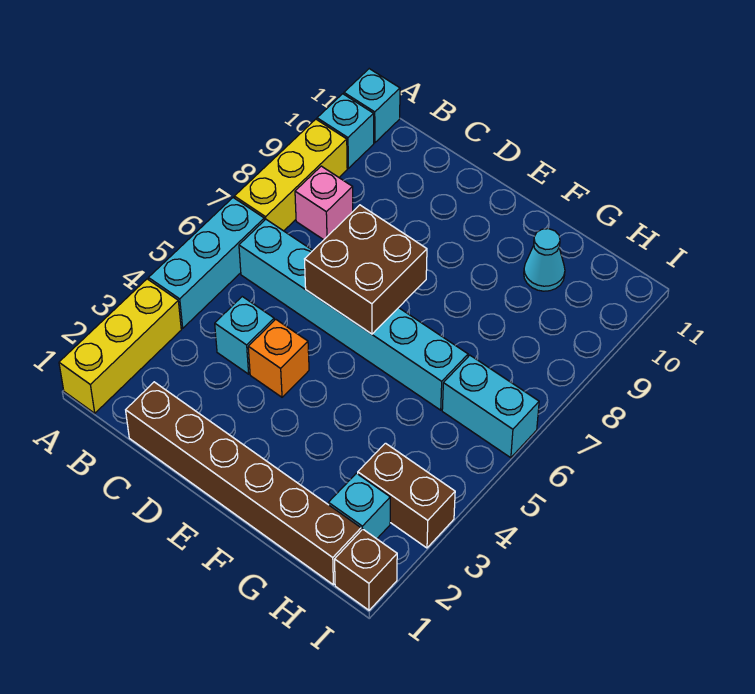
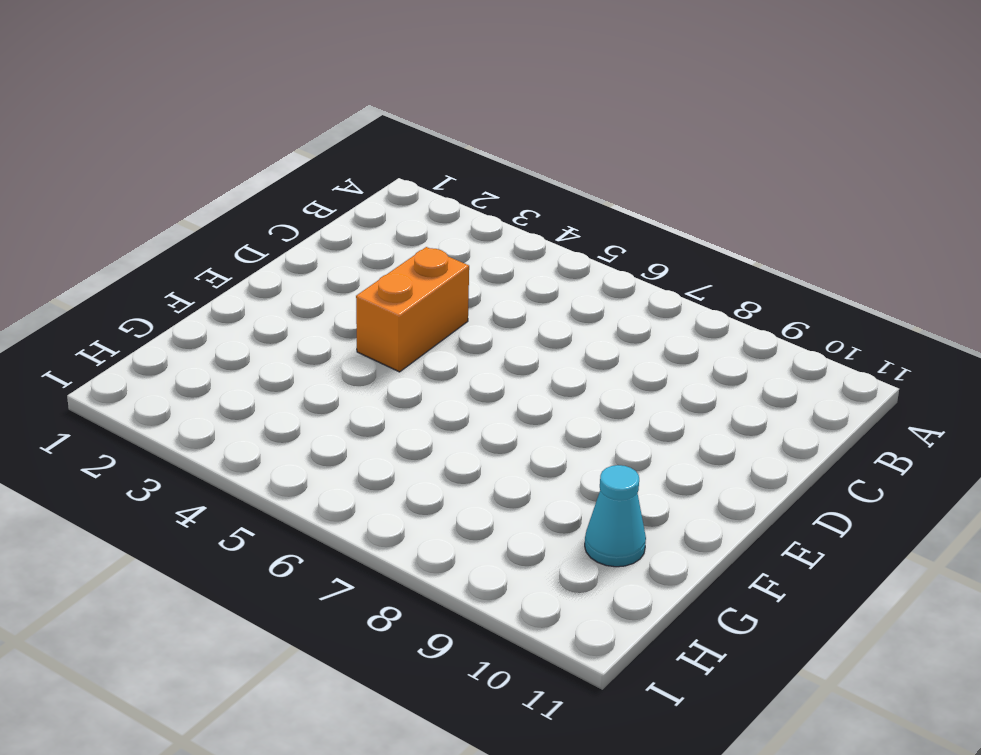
orange brick D4:E4 level 1 -> orange brick D4 level 1
none -> yellow brick A1:A3 level 1
none -> cyan brick A4:A6 level 1
none -> yellow brick A7:A9 level 1

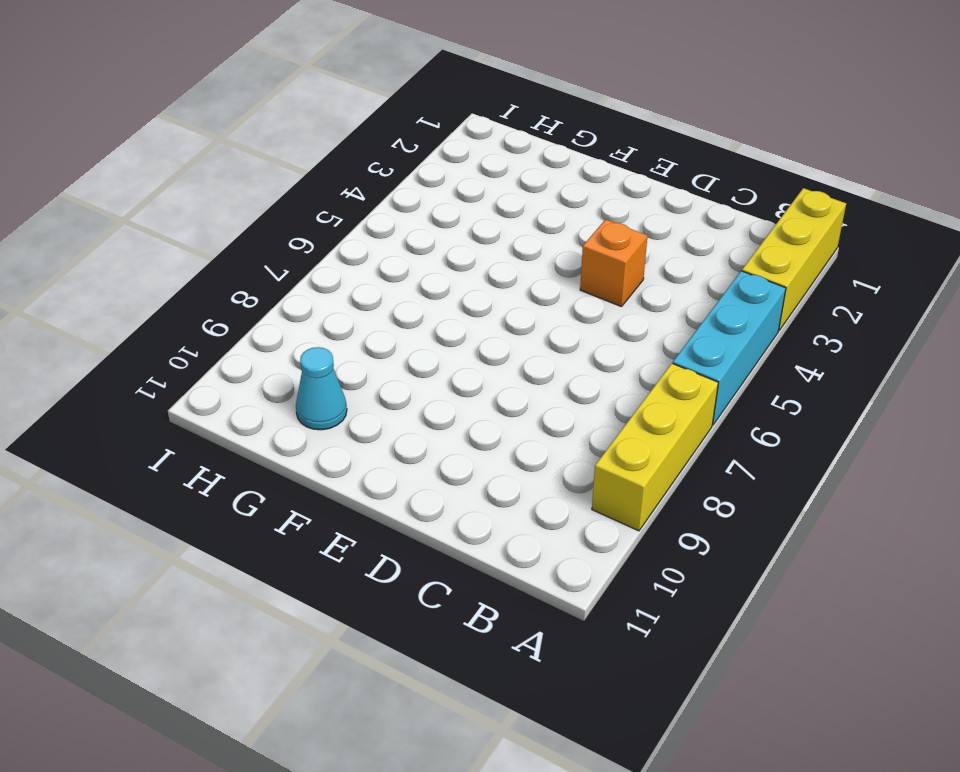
none -> cyan brick A10 level 1
none -> cyan brick A11 level 1
none -> cyan brick B6:G6 level 1

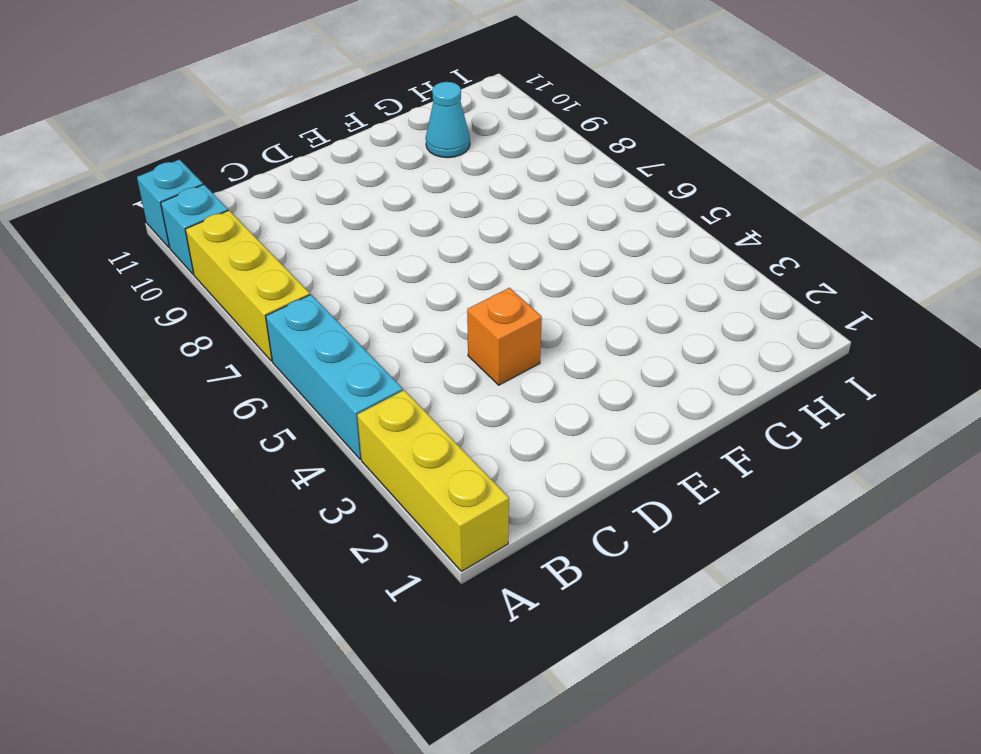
none -> cyan brick B6:G6 level 1
none -> pink brick B8 level 1
none -> brown brick C1:H1 level 1

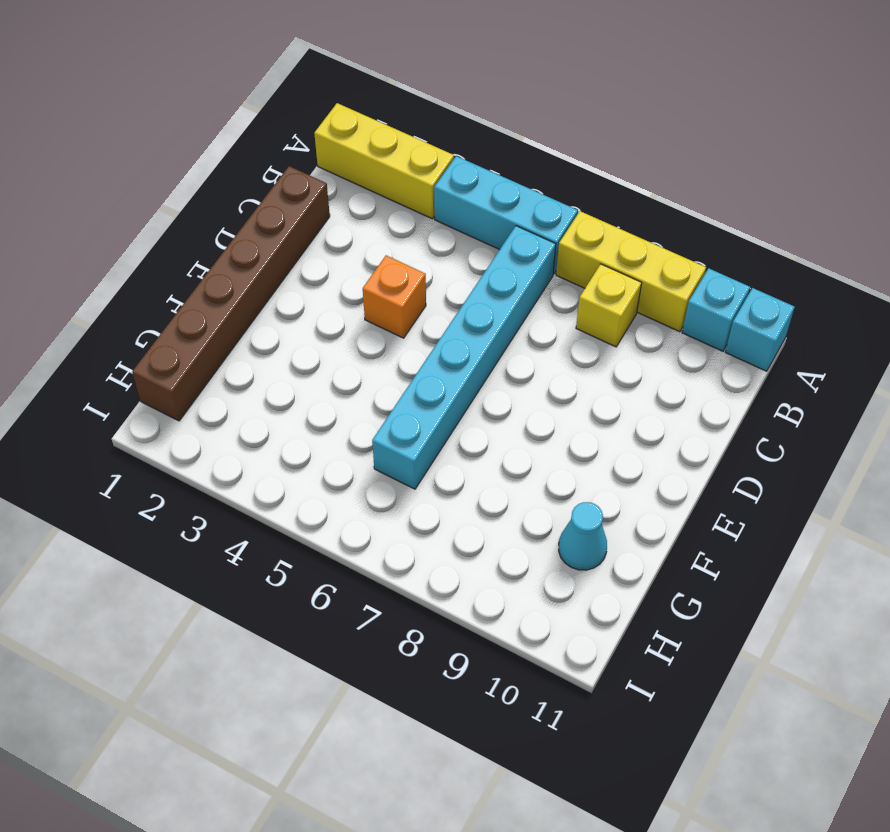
yellow brick B8 level 1 -> pink brick B8 level 1
none -> cyan brick C4 level 1
none -> cyan brick H2 level 1
none -> brown brick H3:I3 level 1

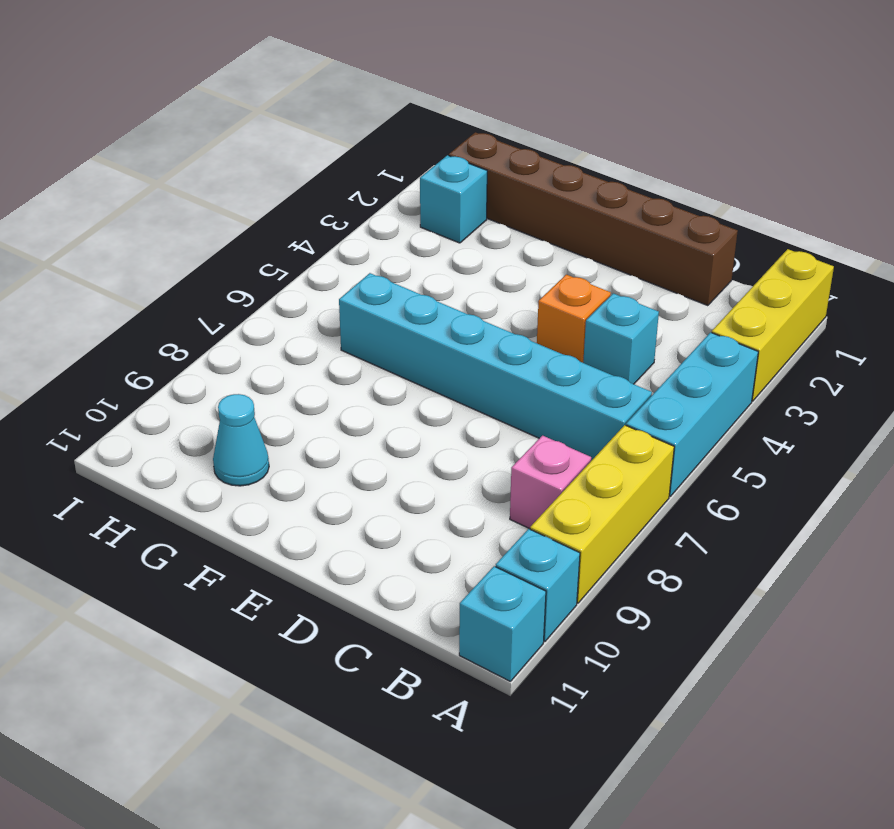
none -> brown brick H3:I3 level 1
none -> cyan brick H6:I6 level 1
none -> brown brick I1 level 1

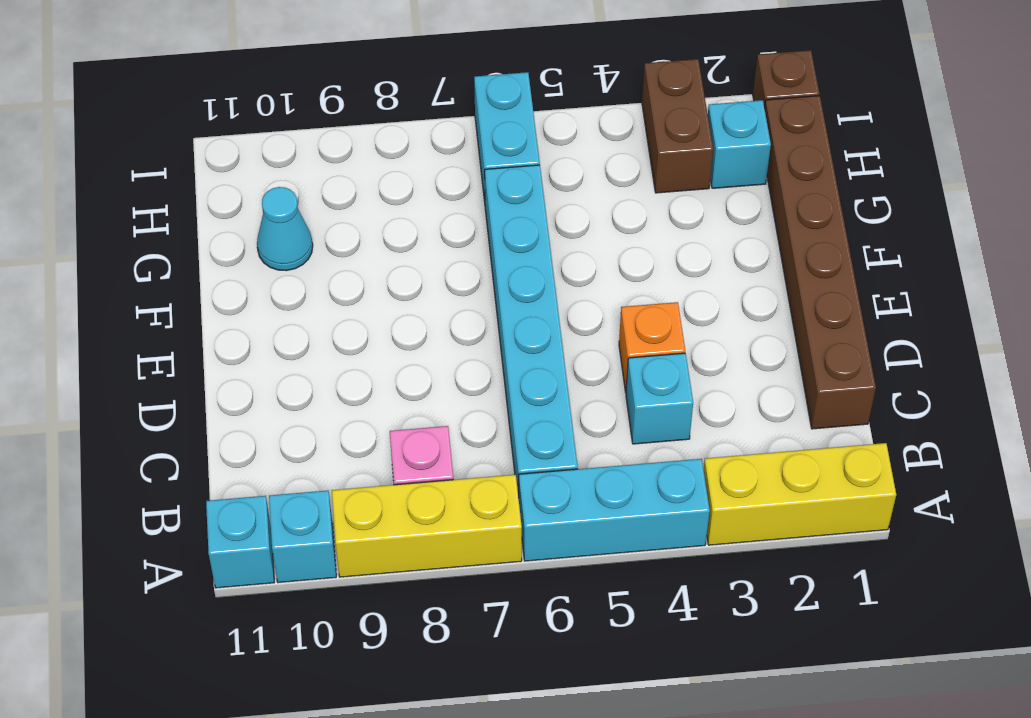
none -> brown brick D6:E7 level 2

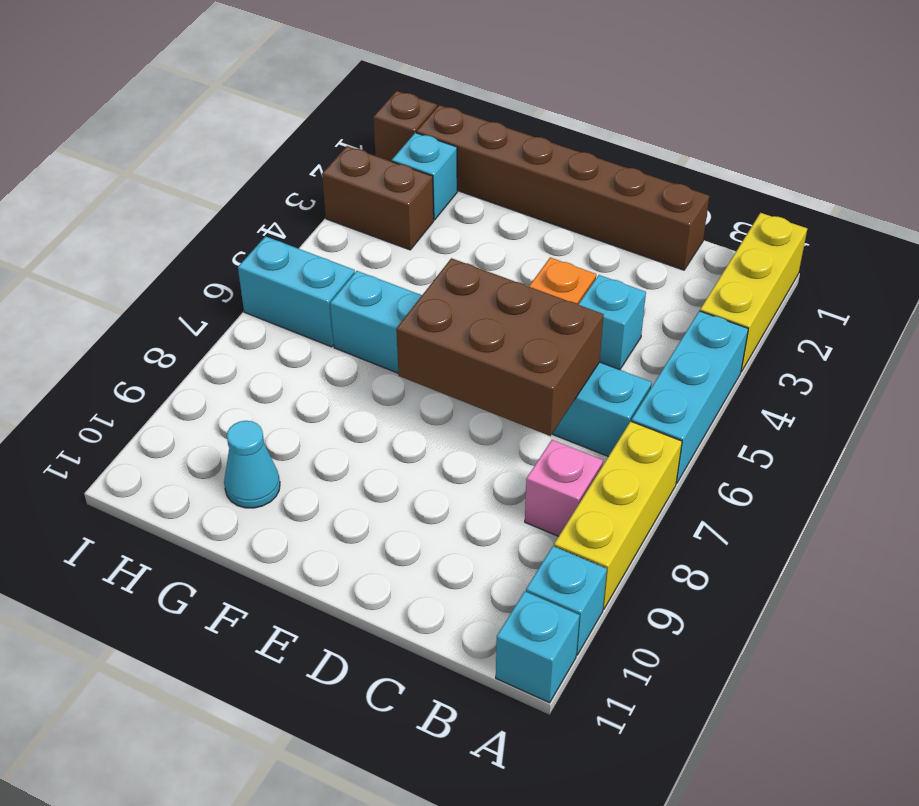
brown brick C6:E7 level 2 -> brown brick D6:E7 level 2

